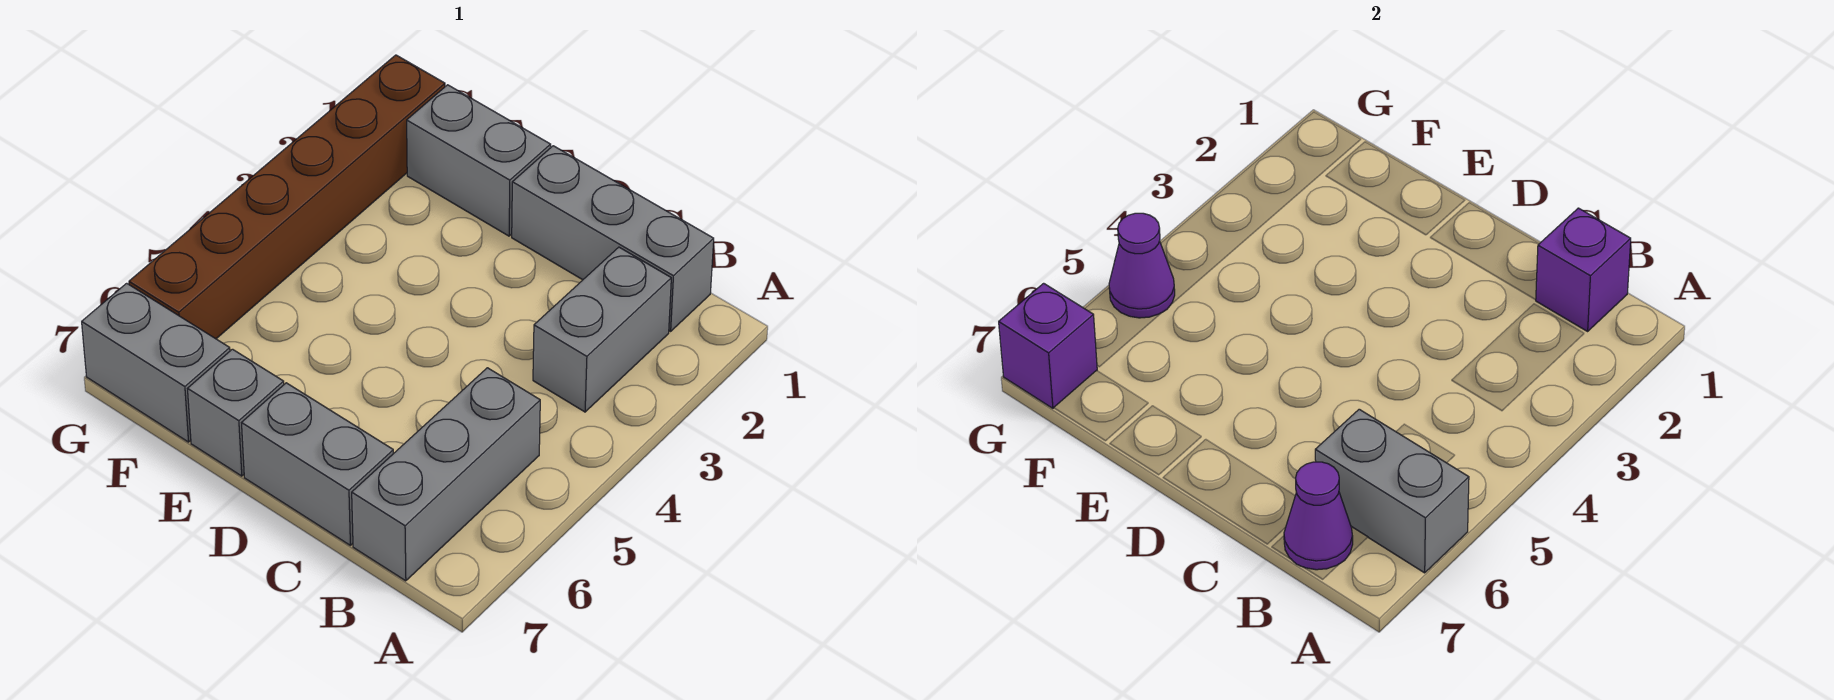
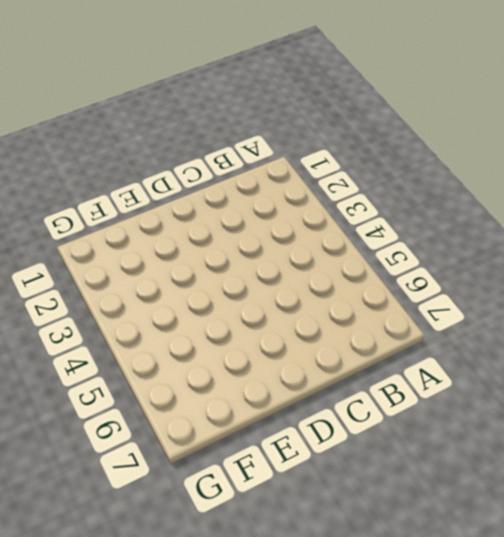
none -> grey brick B1:D1 level 1
none -> grey brick B2:B3 level 1
none -> grey brick B5:B7 level 1

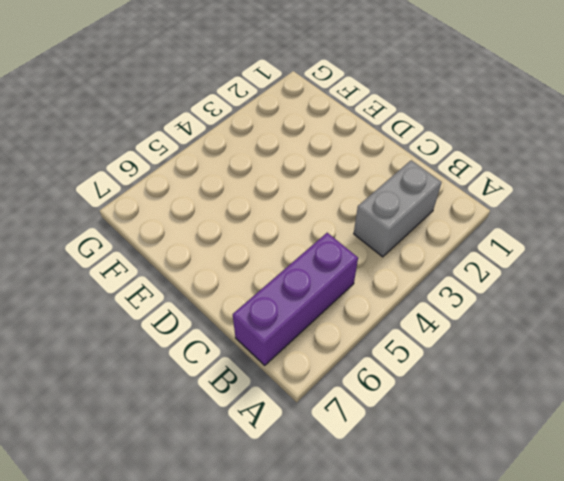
purple brick B5:B7 level 1 -> grey brick B5:B7 level 1
none -> grey brick B1:D1 level 1
none -> grey brick C7:D7 level 1
none -> grey brick E1:F1 level 1

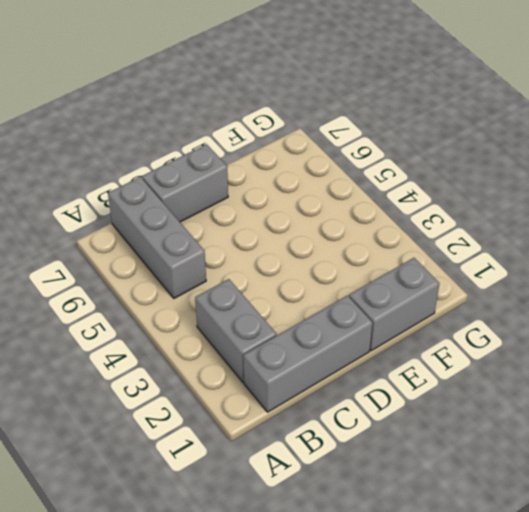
none -> grey brick E7 level 1
none -> grey brick F7:G7 level 1
none -> brown brick G1:G6 level 1

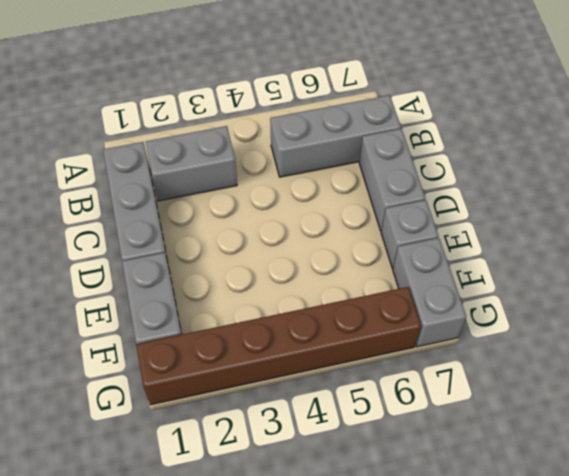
none -> grey brick A6:B6 level 2
none -> purple brick B1 level 2
none -> purple cone B7 level 2

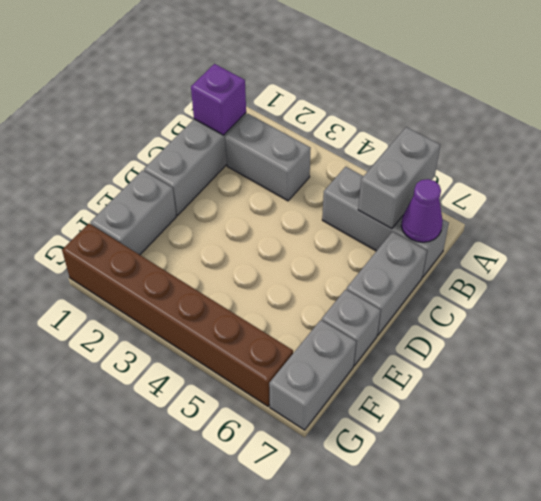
none -> purple cone G5 level 2
none -> purple brick G7 level 2

